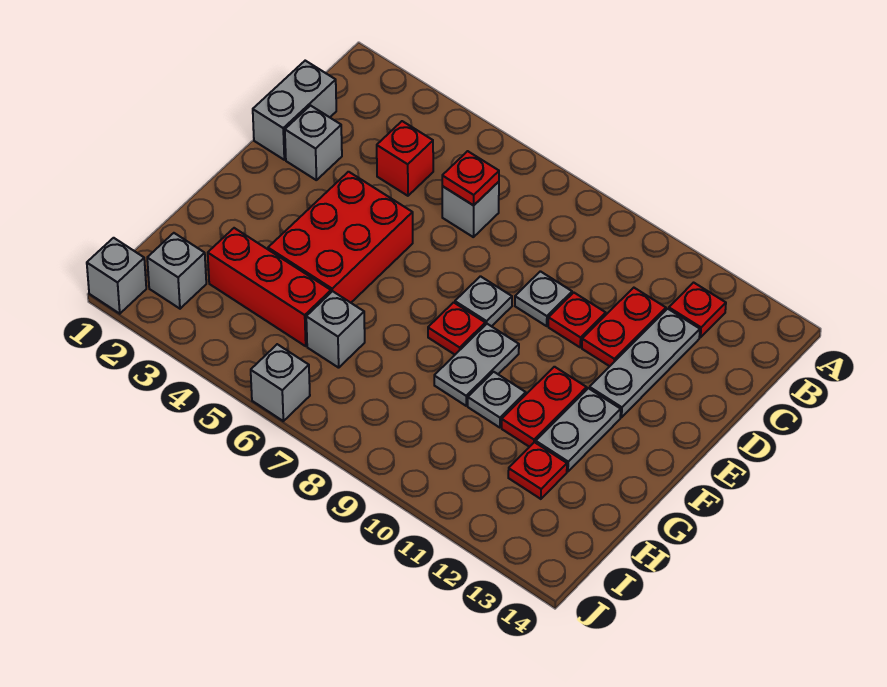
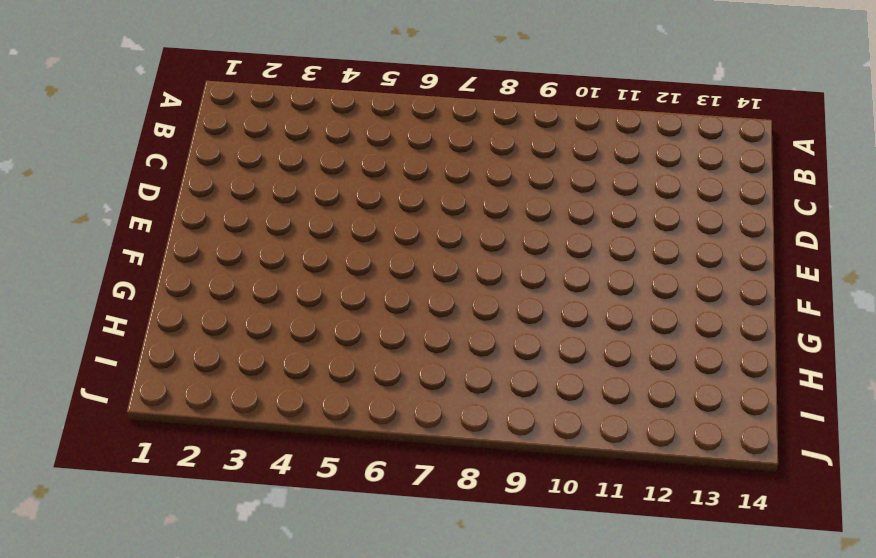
none -> red plate B12 level 1
none -> grey brick C1:D1 level 1
none -> red brick C4 level 1

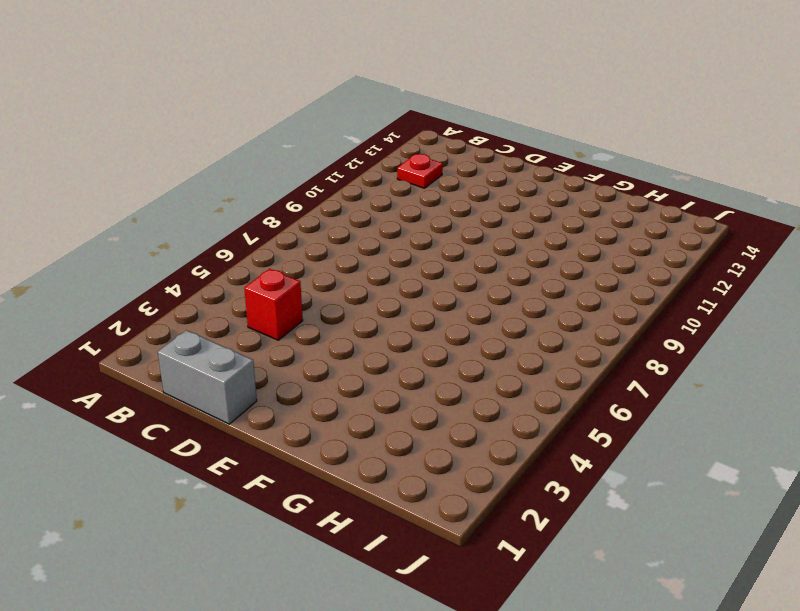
none -> grey brick C6 level 1
none -> red plate C11:D11 level 1
none -> grey plate C12:E12 level 1

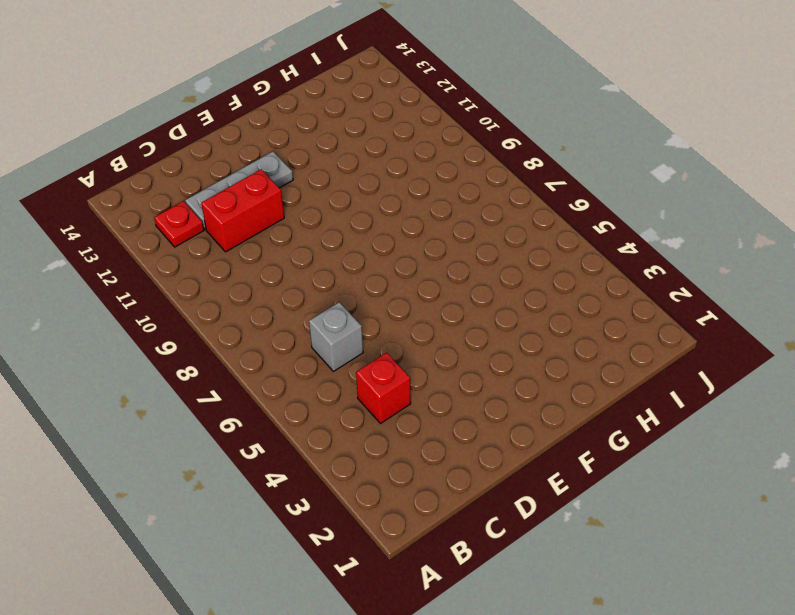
red brick C11:D11 level 1 -> red plate C11:D11 level 1
none -> grey brick C1:D1 level 1
none -> grey brick D2 level 1
none -> grey plate D9 level 1

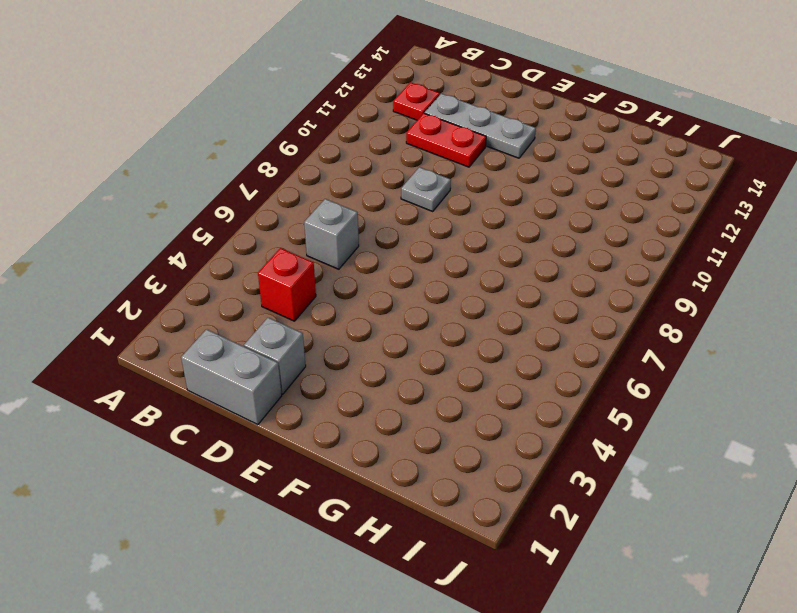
none -> red plate D10 level 1
none -> red brick E4:G5 level 1
none -> grey plate E8 level 1

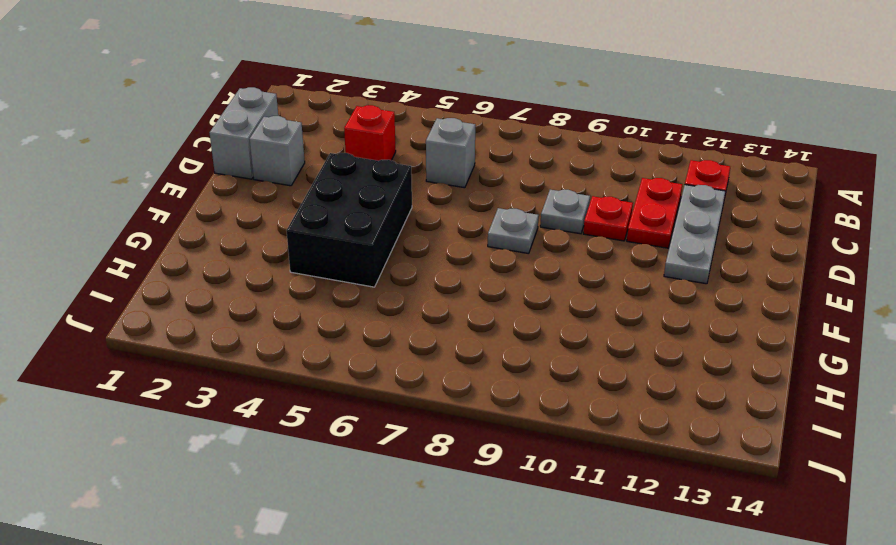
black brick E4:G5 level 1 -> red brick E4:G5 level 1
none -> red plate F8 level 1
none -> grey plate F9:G9 level 1
none -> red plate F11:G11 level 1

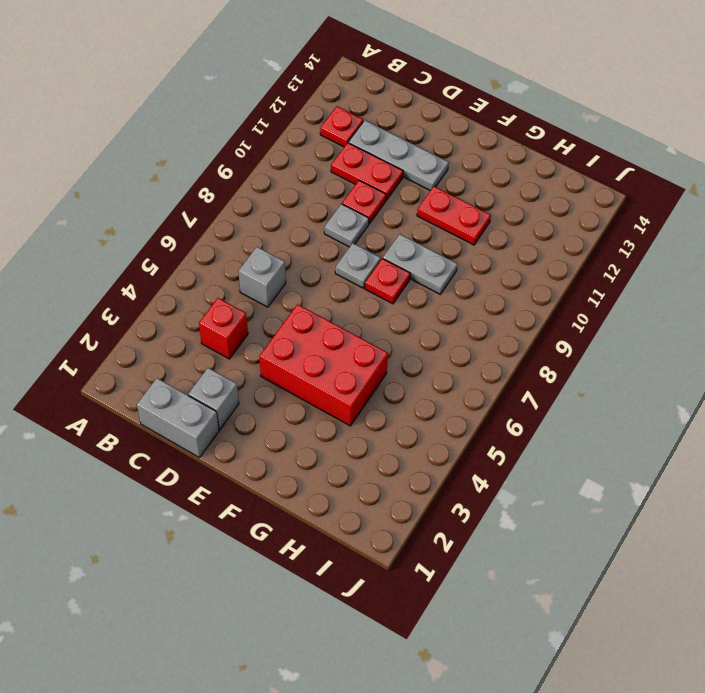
none -> grey plate F12:G12 level 1
none -> grey plate G10 level 1
none -> red brick H3:H5 level 1

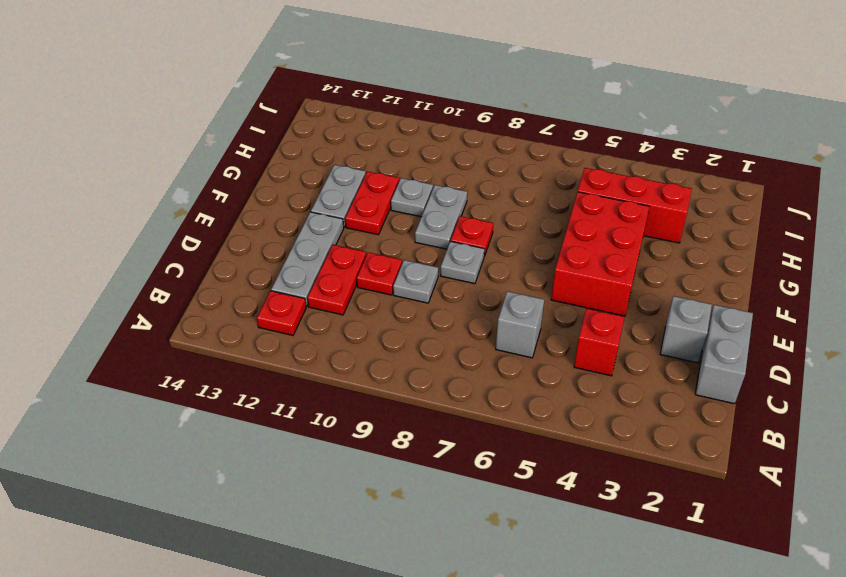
none -> grey brick H6 level 1
none -> red plate H12 level 1
none -> grey brick I2 level 1

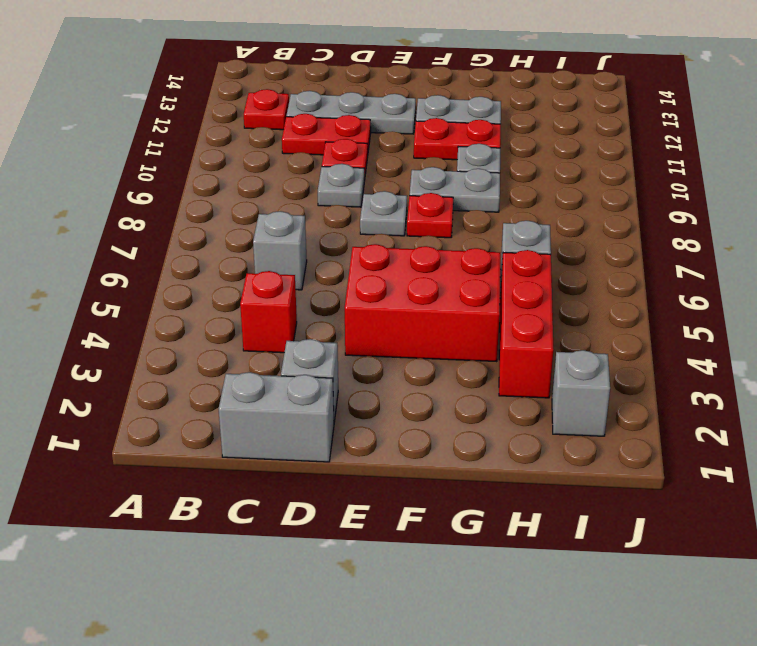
none -> red plate H12 level 1
none -> grey brick J1 level 1
none -> grey brick J6 level 1

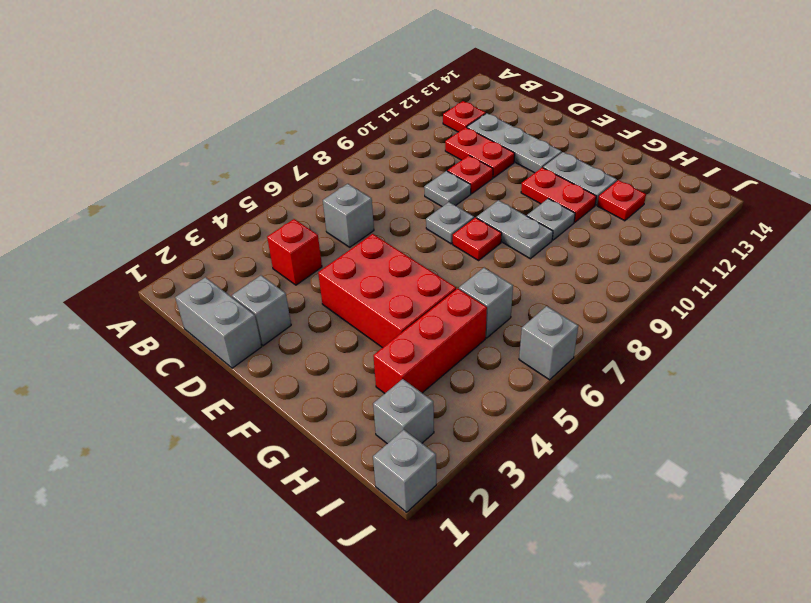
none -> red plate C6 level 2

